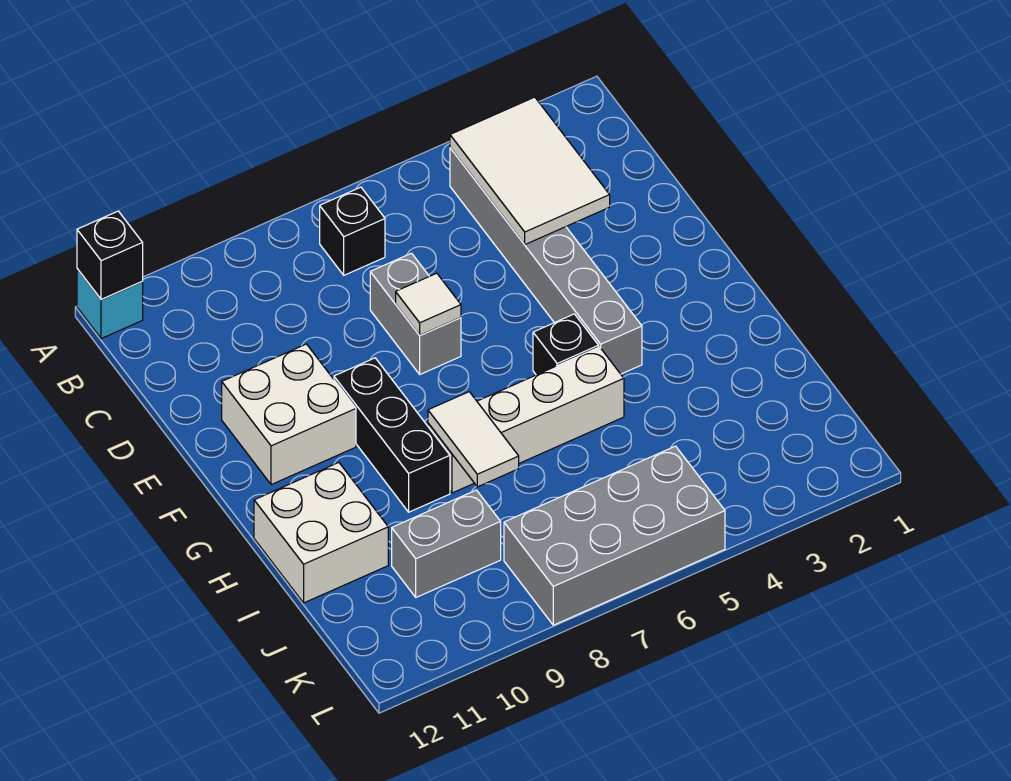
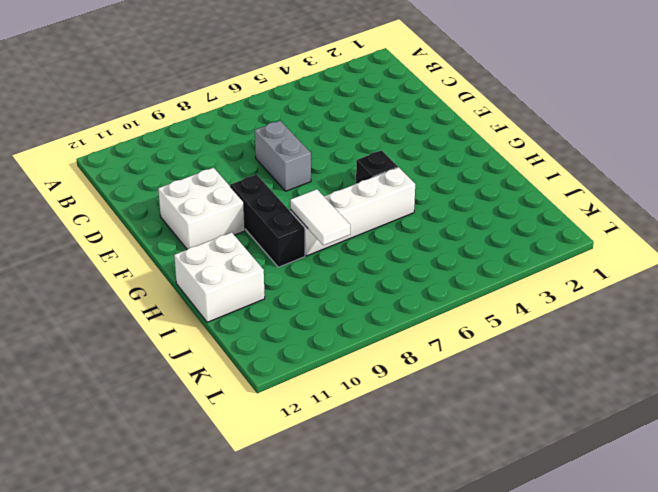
none -> cyan brick A12 level 1
none -> grey brick B4:G4 level 1
none -> black brick B7 level 1

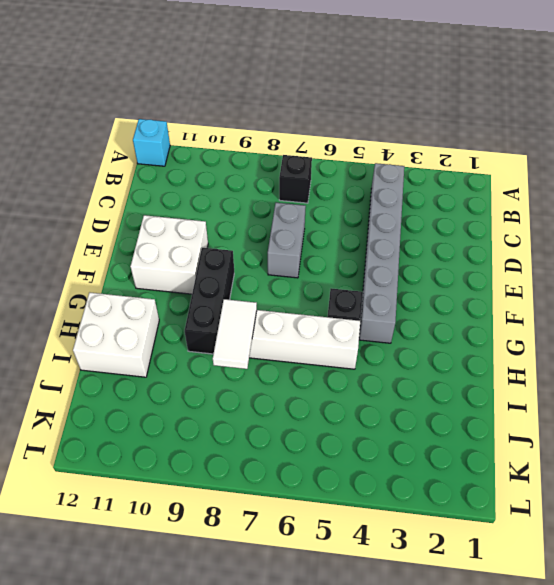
none -> grey brick J9:J10 level 1
none -> grey brick K5:L8 level 1
none -> black brick A12 level 2

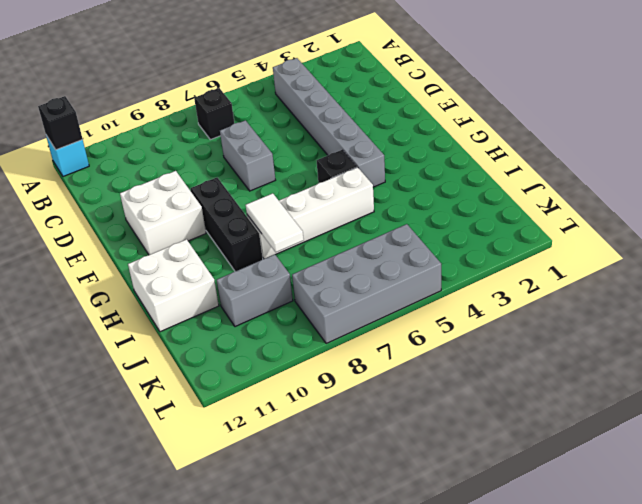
none -> white tile B3:D4 level 2
none -> white tile E7 level 2

